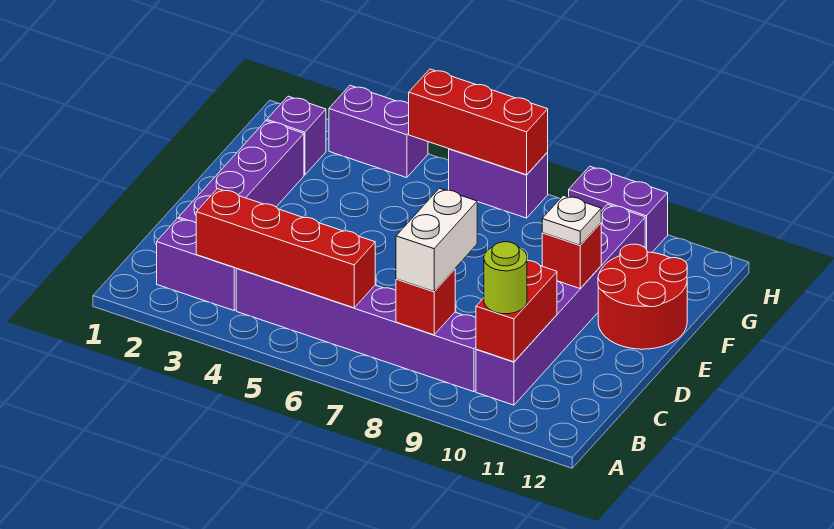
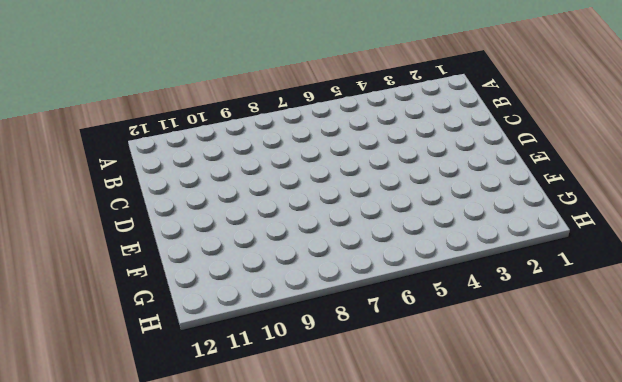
none -> purple brick B2:B3 level 1
none -> purple brick B4:B9 level 1
none -> purple brick B10:G10 level 1

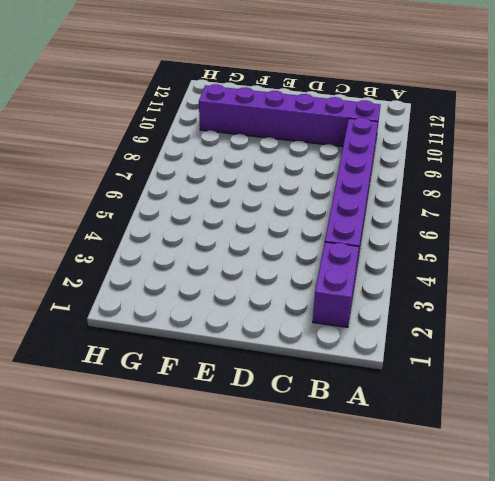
none -> purple brick C2:F2 level 1
none -> red round brick E11:F12 level 1
none -> purple brick G2 level 1

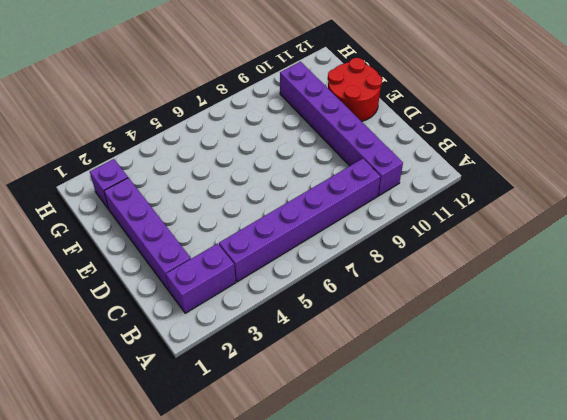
none -> purple brick H3:H4 level 1
none -> purple brick H6:H7 level 1
none -> purple brick H9:H10 level 1

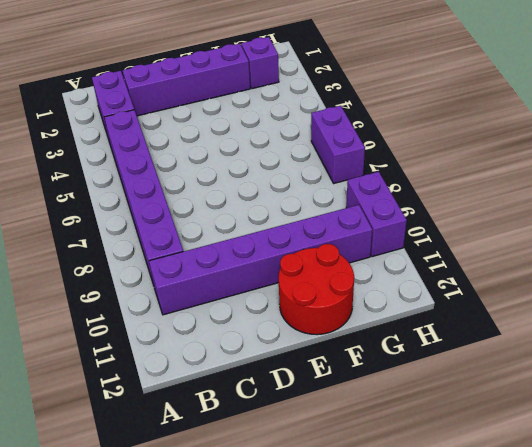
none -> purple brick H3:H4 level 1
none -> red brick B3:B6 level 2
none -> red brick B8 level 2

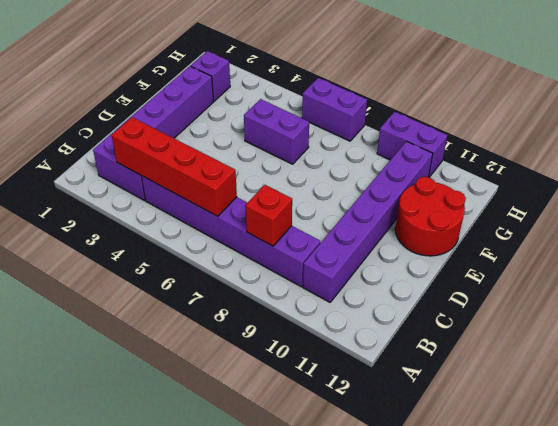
purple brick F5:F6 level 1 -> purple brick H3:H4 level 1
none -> red brick B10:C10 level 2
none -> red brick E10 level 2
none -> red brick H5:H7 level 2

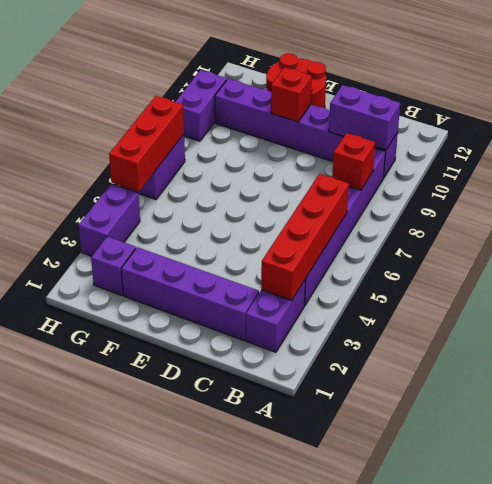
purple brick B10:C10 level 2 -> red brick B10:C10 level 2
none -> white brick B8:C8 level 3
none -> lime round brick B10 level 3
none -> white plate E10 level 3

